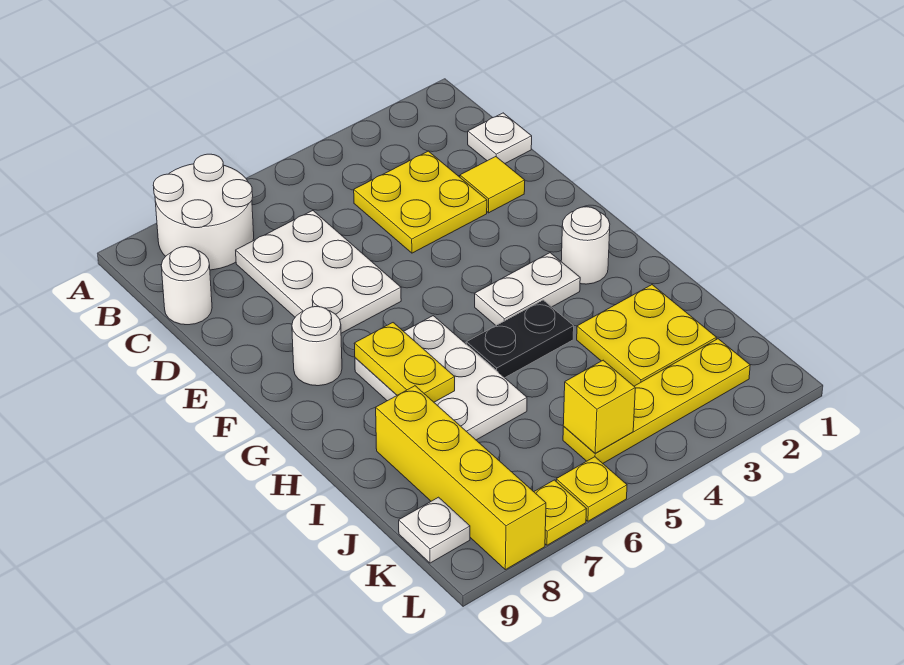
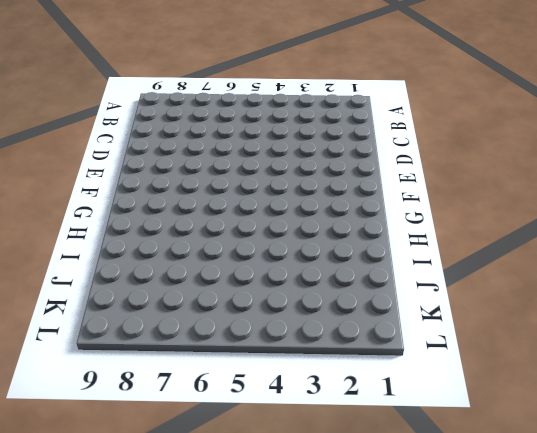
none -> white round brick A7:B8 level 1
none -> white plate C1 level 1
none -> yellow plate C3:D4 level 1

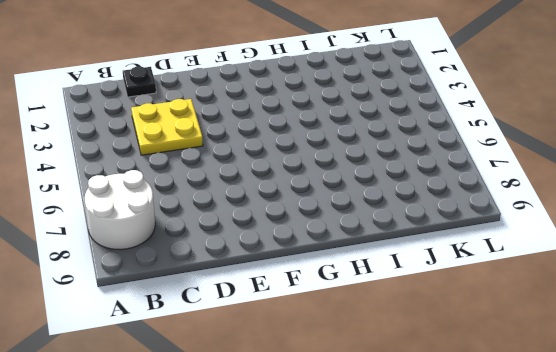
black plate C1 level 1 -> white plate C1 level 1
none -> white plate C6:E7 level 1
none -> white round brick C9 level 1
none -> yellow tile D2 level 1

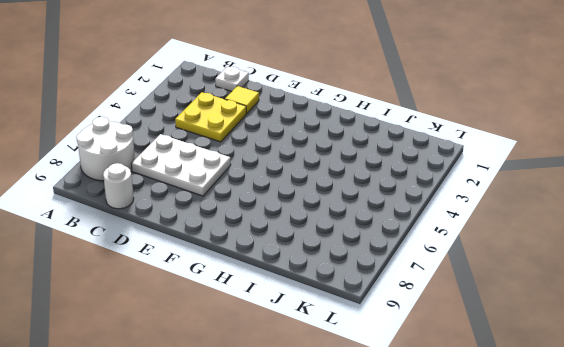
none -> white round brick F8 level 1
none -> white round brick G2 level 1
none -> white plate G3:G4 level 1

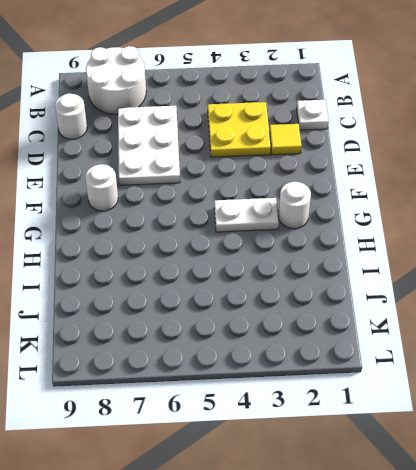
none -> white plate G6:I7 level 1
none -> black plate H4:H5 level 1
none -> yellow plate I2:J3 level 1

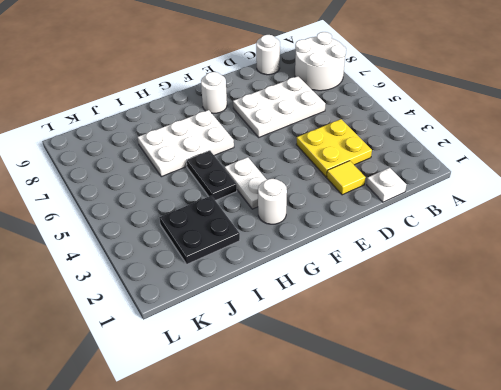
black plate I2:J3 level 1 -> yellow plate I2:J3 level 1
none -> yellow brick I8:L8 level 1
none -> yellow plate K2:K5 level 1
none -> white plate K9 level 1

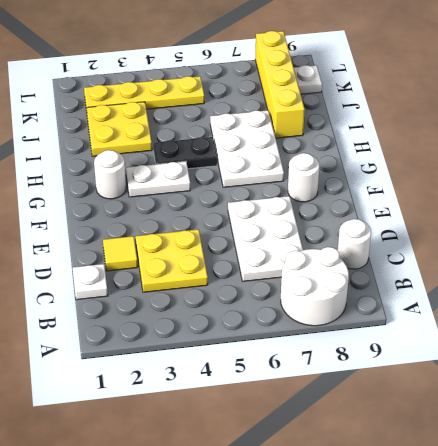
none -> yellow plate L6 level 1
none -> yellow plate L7 level 1
none -> yellow plate G7:H7 level 2

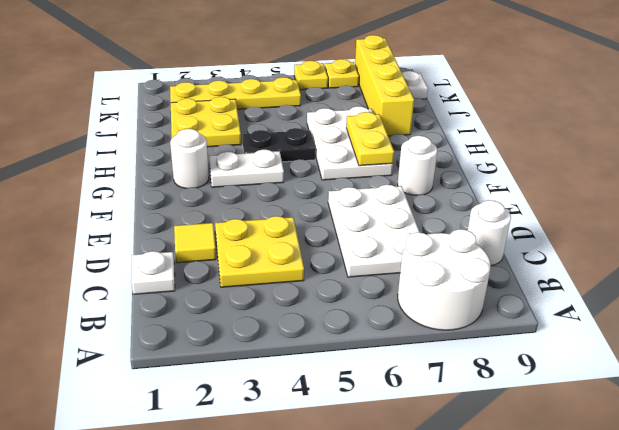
none -> yellow brick K5 level 2

